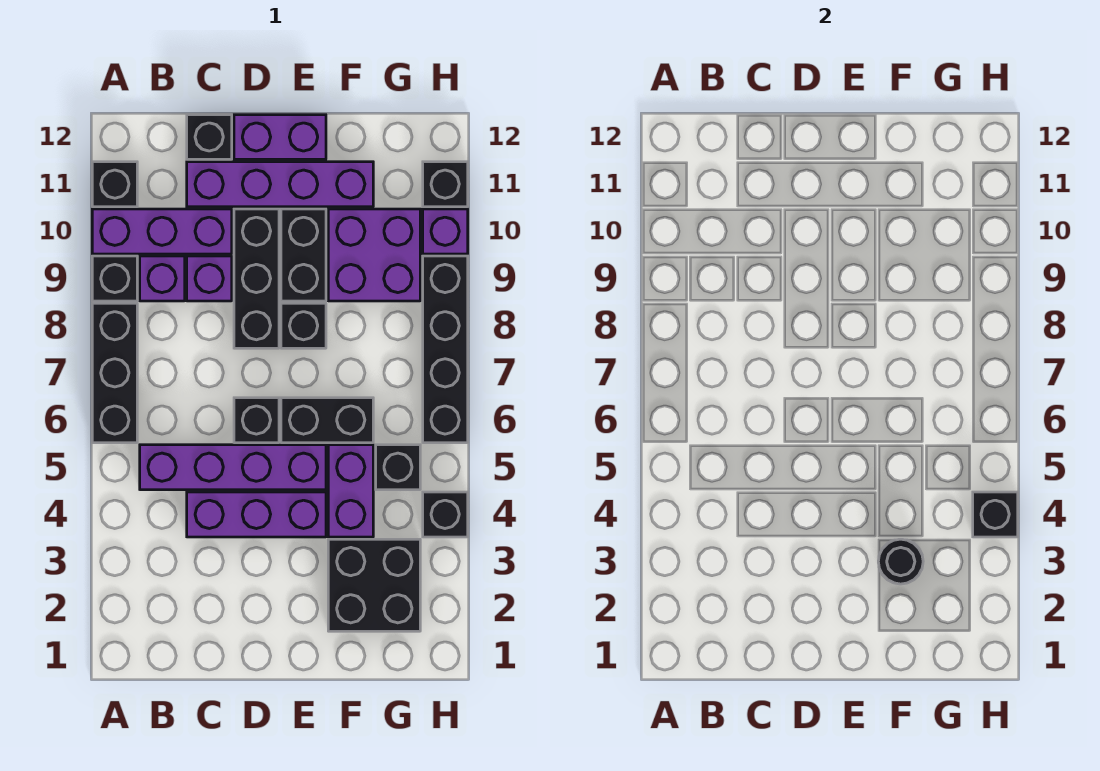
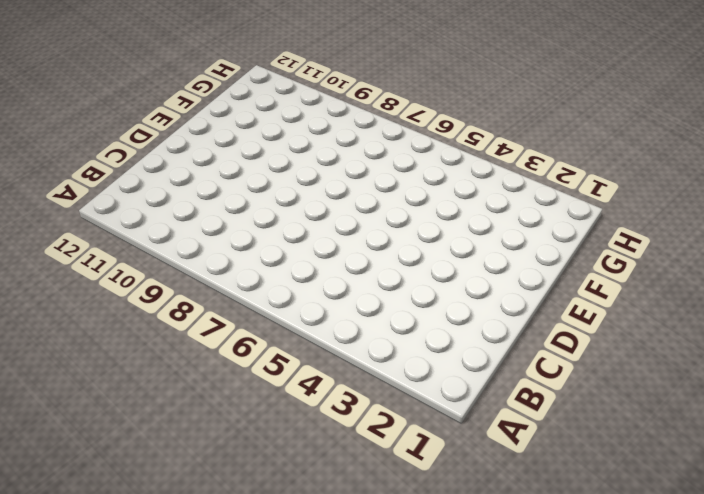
none -> black brick A6:A8 level 1
none -> black brick A9 level 1
none -> purple brick A10:C10 level 1

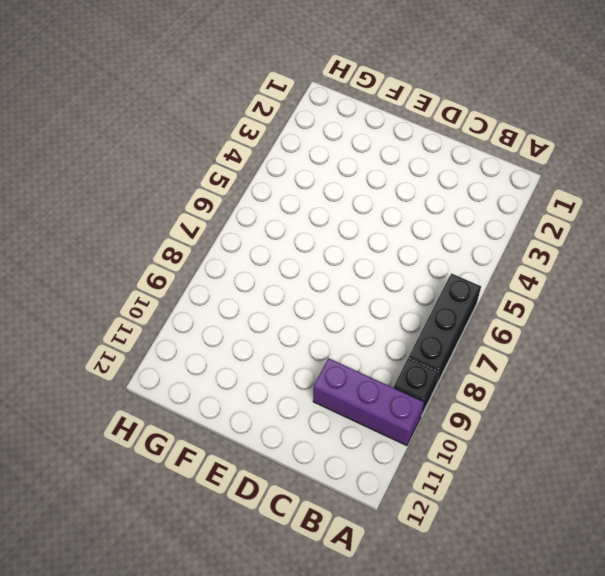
none -> black brick A11 level 1
none -> purple brick B5:E5 level 1
none -> purple brick B9 level 1

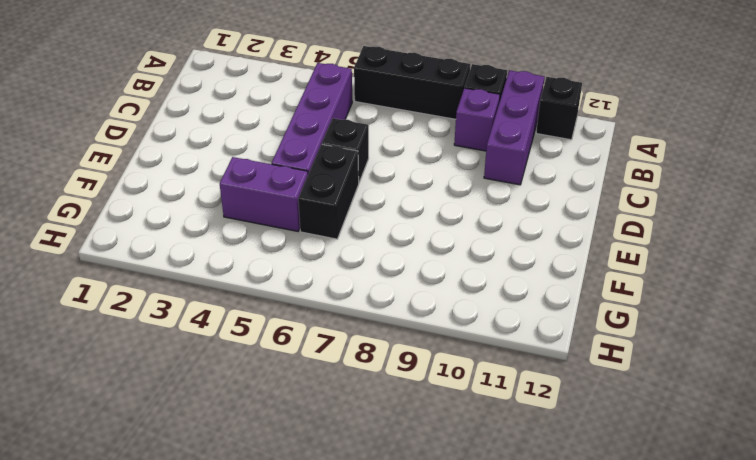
none -> purple brick C4:E4 level 1
none -> purple brick C9 level 1
none -> purple brick C11:F11 level 1

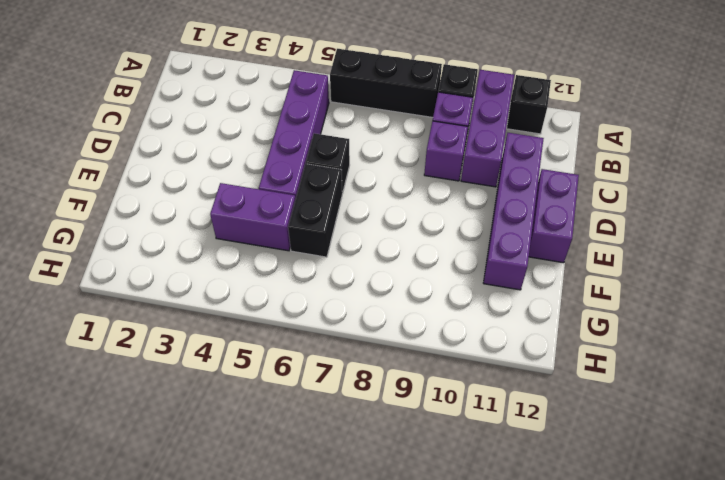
none -> purple brick C4:E4 level 1
none -> black brick C12 level 1
none -> black brick D8:D10 level 1

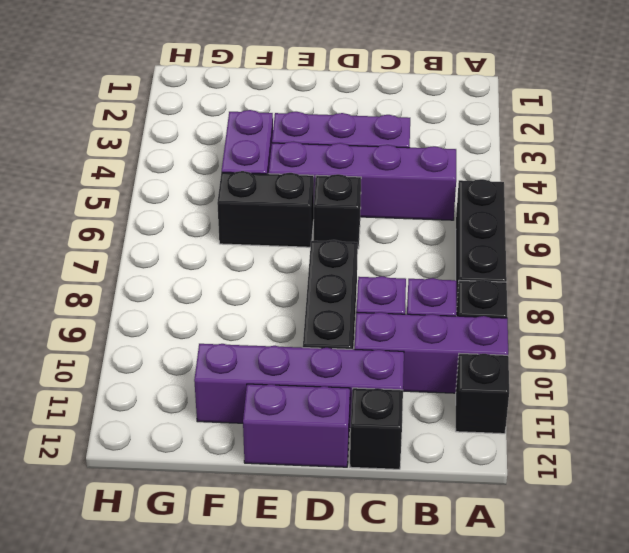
none -> black brick E8 level 1
none -> black brick E9:E10 level 1
none -> black brick F2:G3 level 1

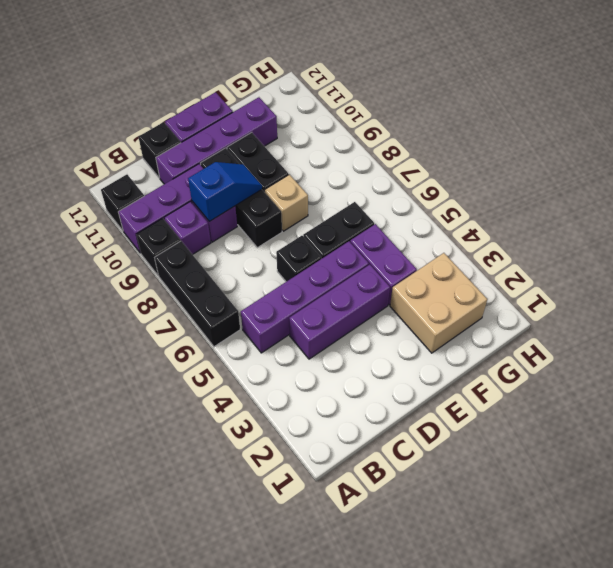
blue slope C9:D9 level 2 top C -> none
tan brick E8 level 1 -> black brick E8 level 1
tan brick F2:G3 level 1 -> black brick F2:G3 level 1
none -> purple brick F9:G10 level 1
none -> black brick G5 level 1
none -> black brick H4 level 1

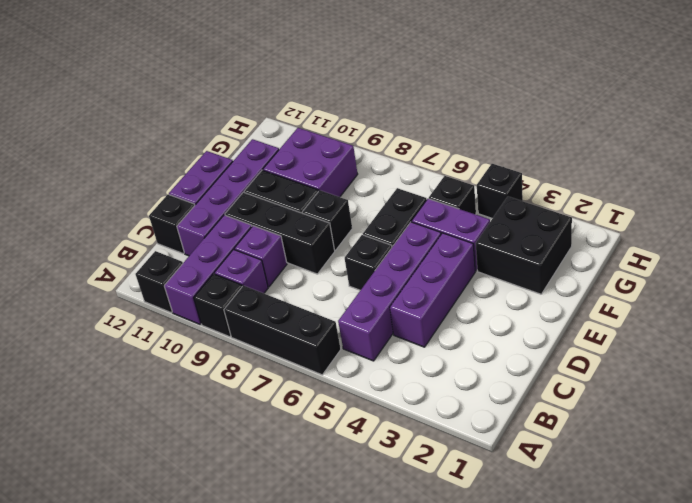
none -> black brick H6:H9 level 1
none -> purple brick H10 level 1
none -> black brick H11 level 1

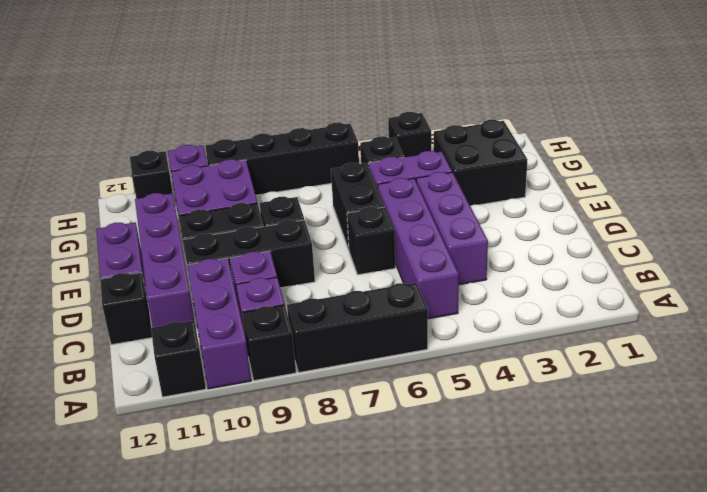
none -> black round brick F3 level 2
none -> black brick H4 level 2

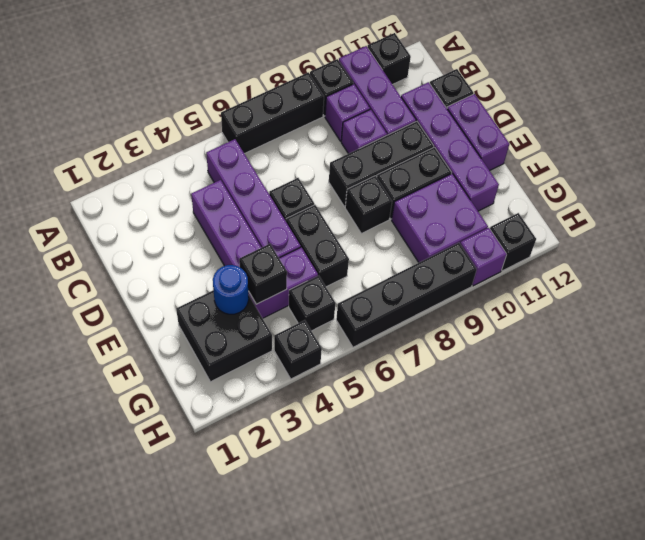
blue round brick F3 level 2 -> black round brick F3 level 2
black brick F4 level 2 -> black brick H4 level 2

